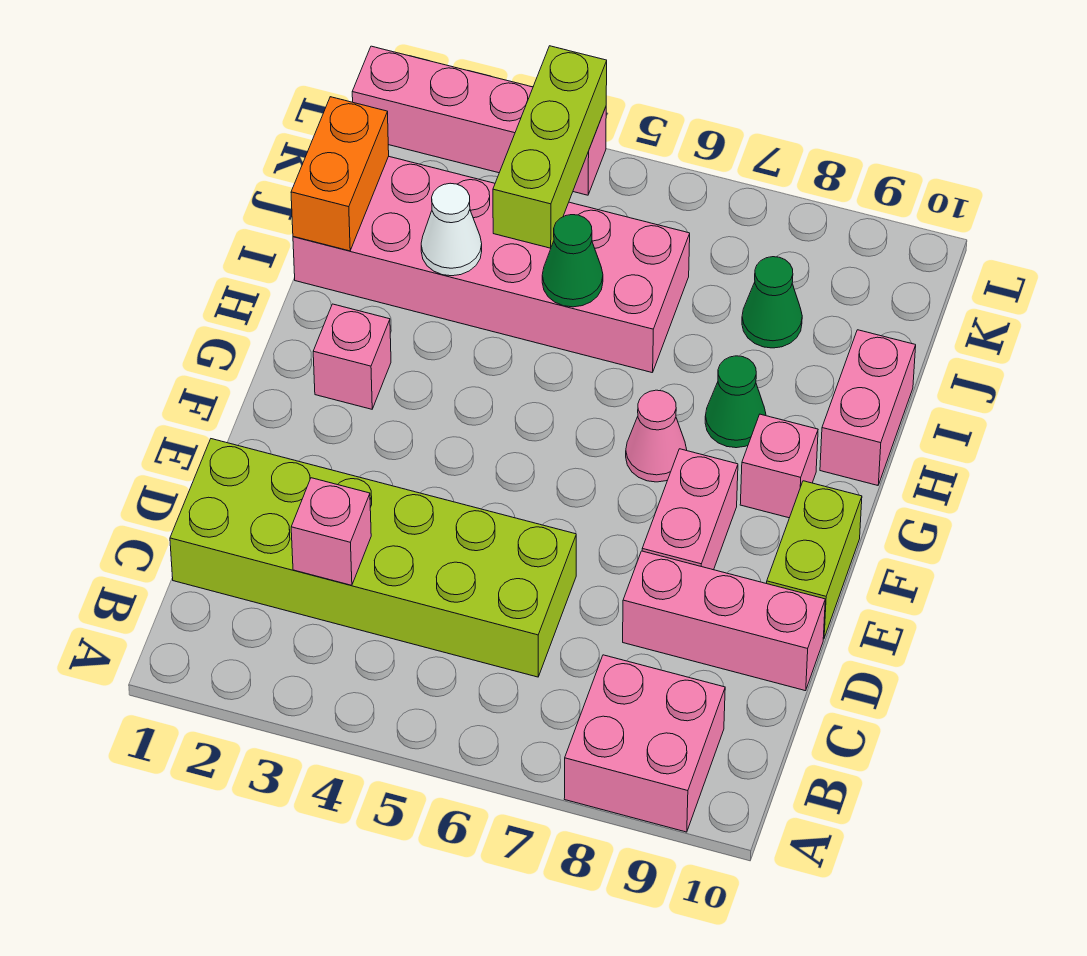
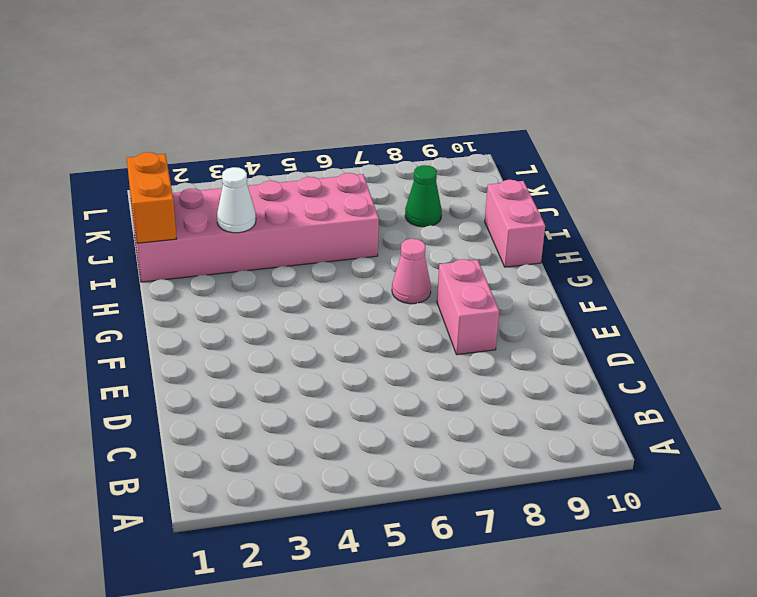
none -> pink brick A8:B9 level 1
none -> lime brick C1:D6 level 1
none -> pink brick D8:D10 level 1

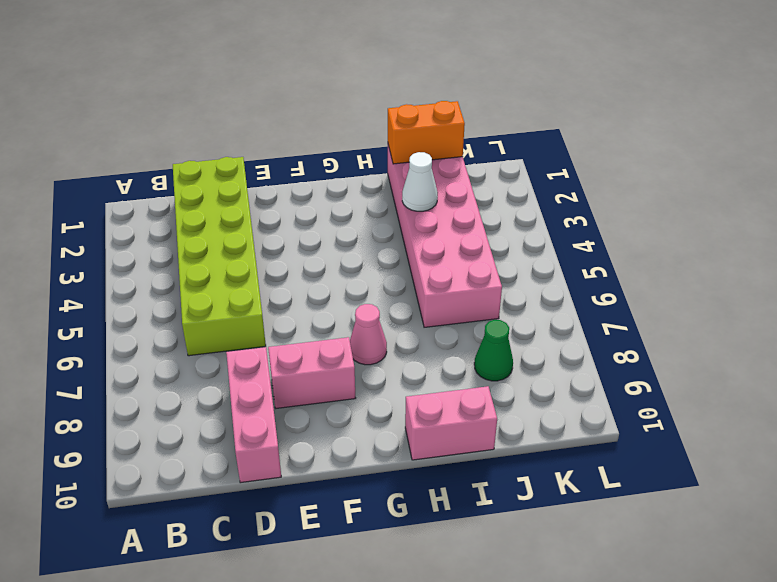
none -> pink brick A8:B9 level 1
none -> lime brick E10:F10 level 1
none -> pink brick G2 level 1

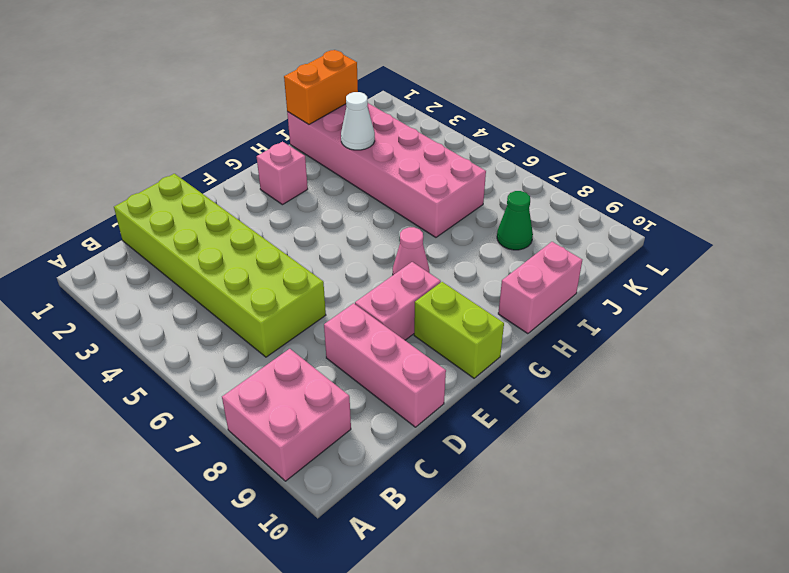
lime brick F9:F10 level 1 -> lime brick E10:F10 level 1
none -> pink brick G9 level 1
none -> green cone H8 level 1
none -> pink brick L1:L4 level 1

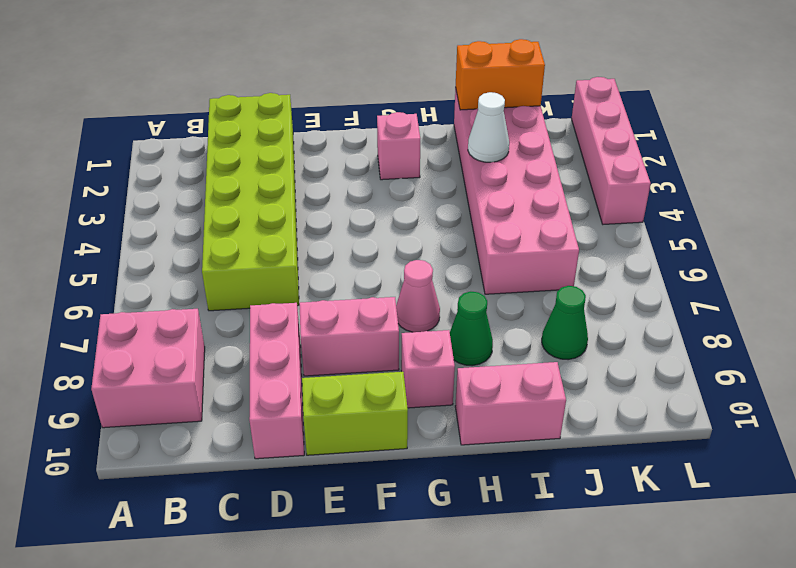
none -> pink brick C3 level 2
none -> green cone I5 level 2
none -> lime brick J4:L4 level 2

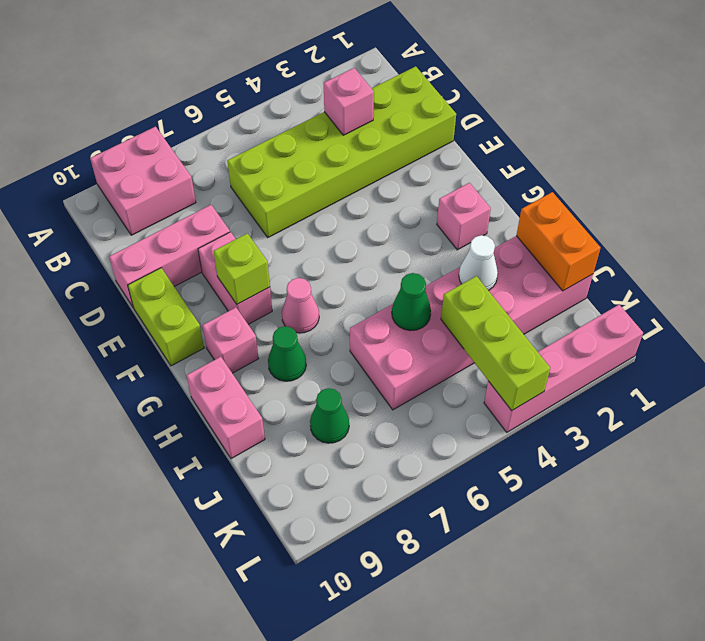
lime brick F8 level 2 -> none

